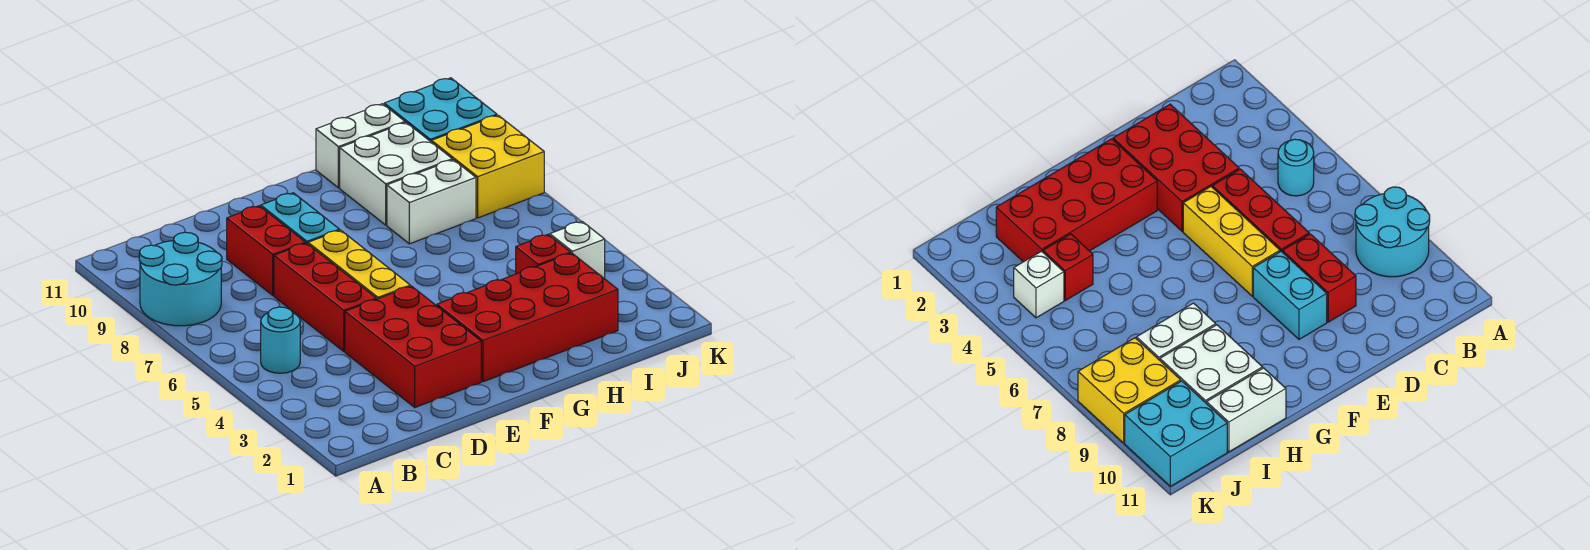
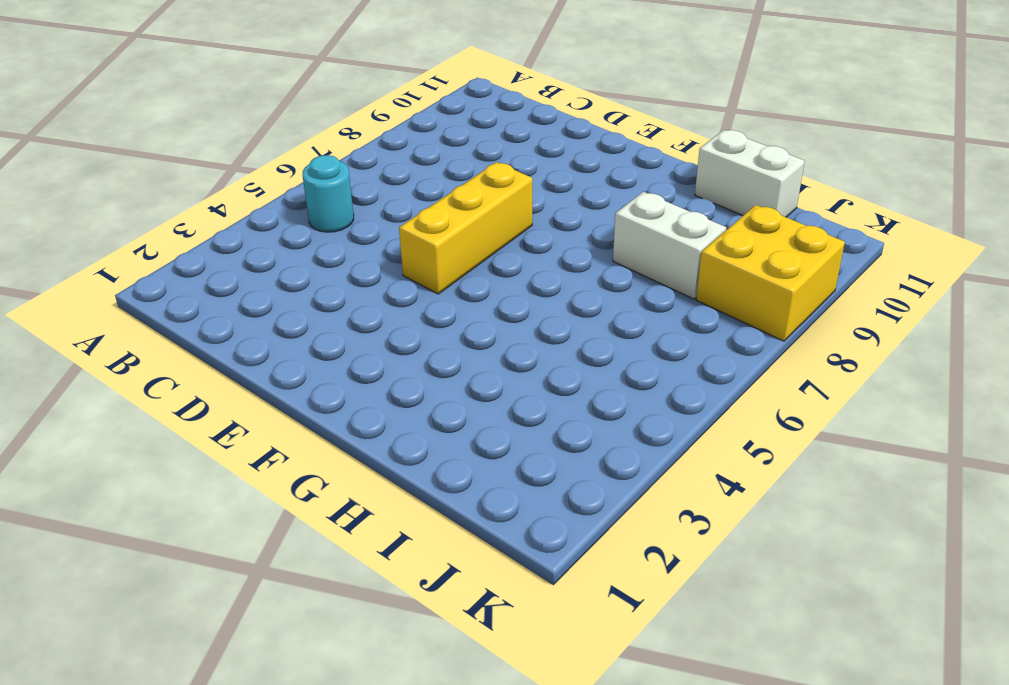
none -> cyan round brick A8:B9 level 1
none -> red brick D2:E4 level 1
none -> red brick D5:D7 level 1

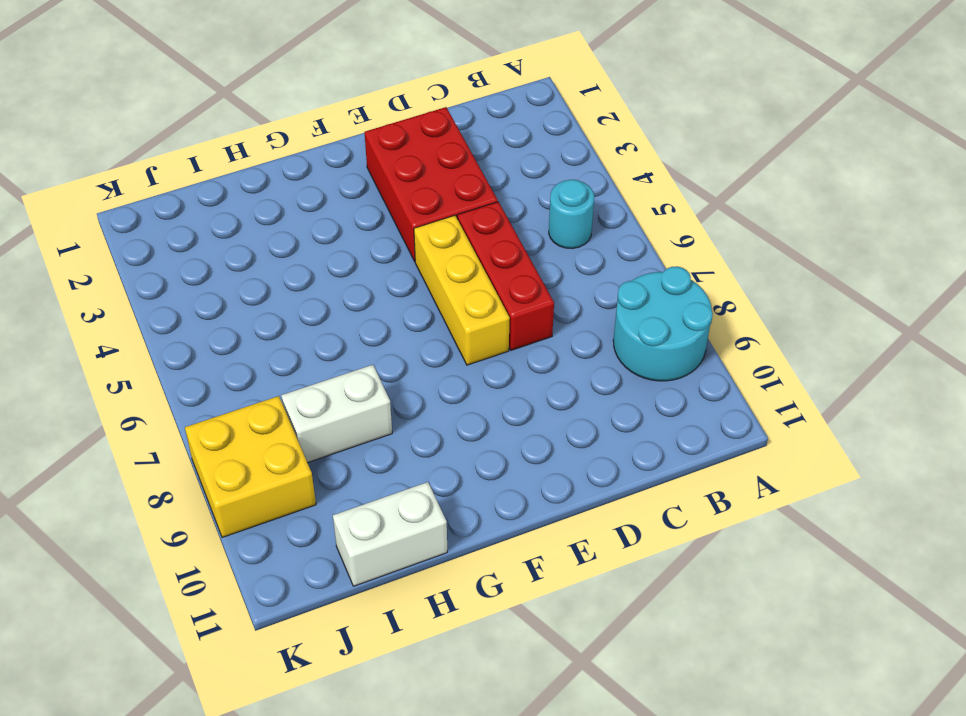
none -> red brick D8:D9 level 1
none -> cyan brick E8:E9 level 1
none -> red brick F2:I3 level 1

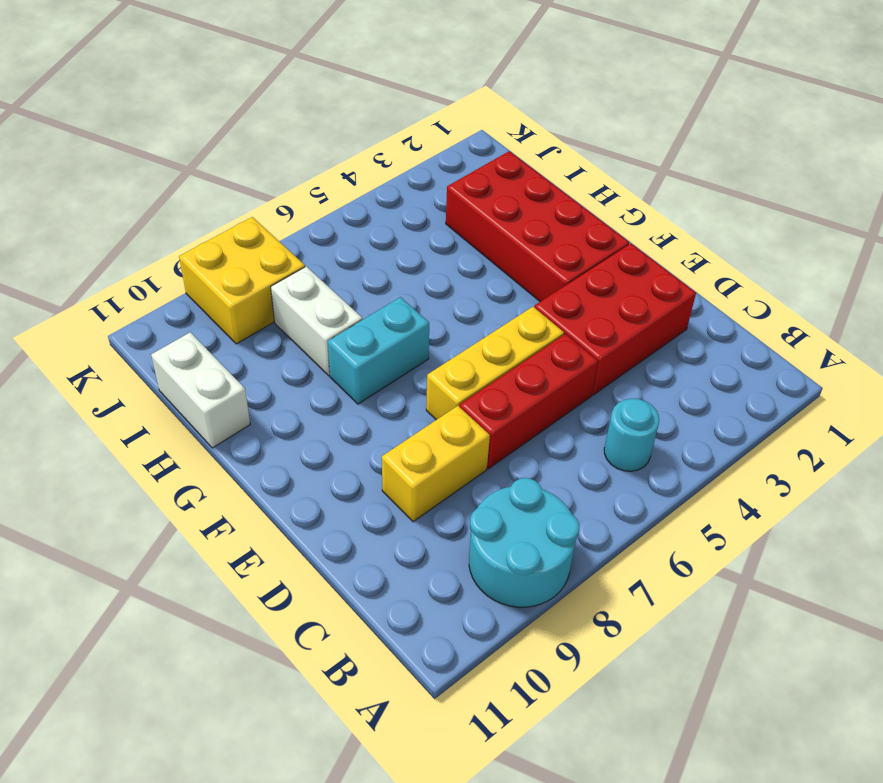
yellow brick D8:D9 level 1 -> red brick D8:D9 level 1
cyan brick G7:G8 level 1 -> cyan brick E8:E9 level 1
none -> white brick H9:I10 level 1
none -> red brick I4 level 1
none -> white brick J4 level 1

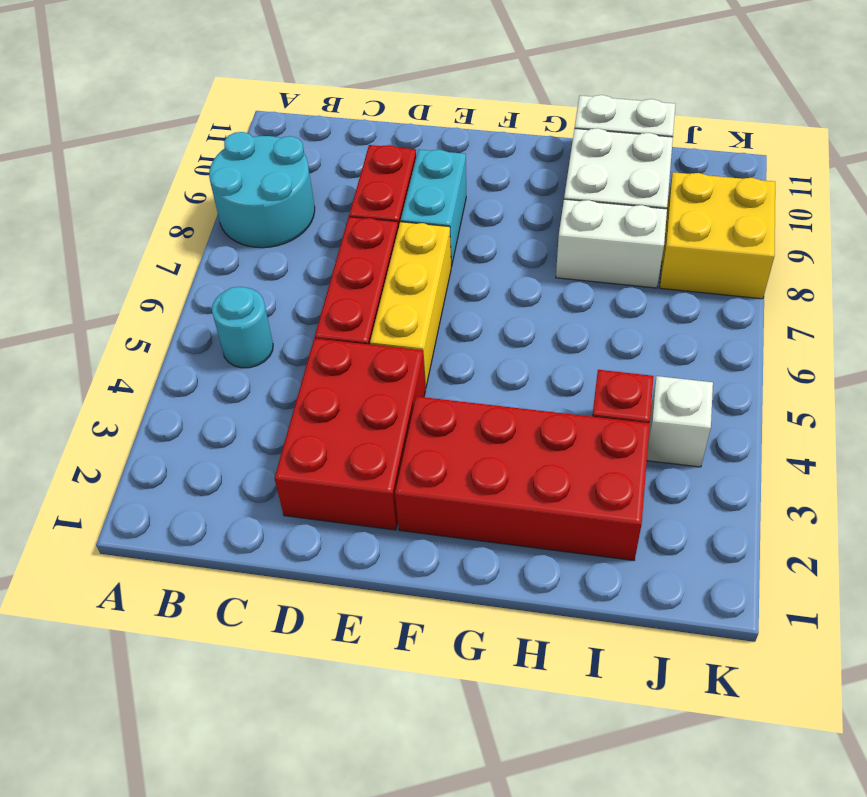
none -> cyan brick J10:K11 level 1

